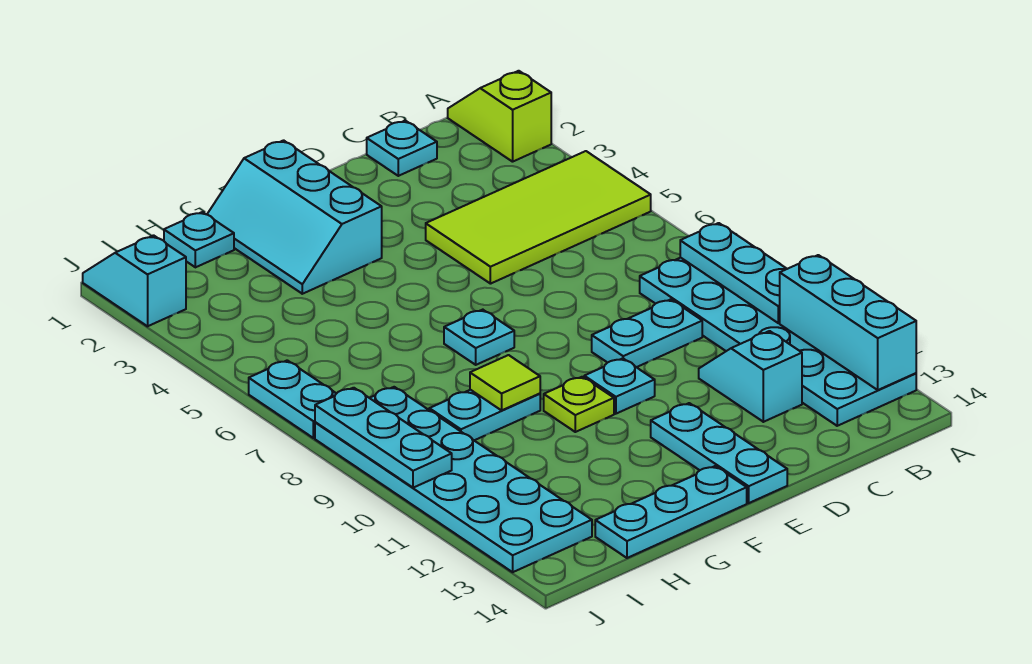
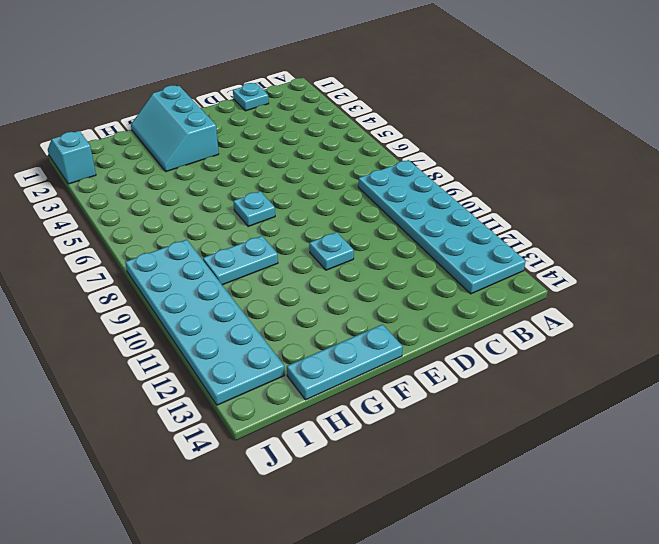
none -> lime slope A1:A2 level 1 top 2
none -> lime tile A4:D5 level 1
none -> cyan plate C9:D9 level 1

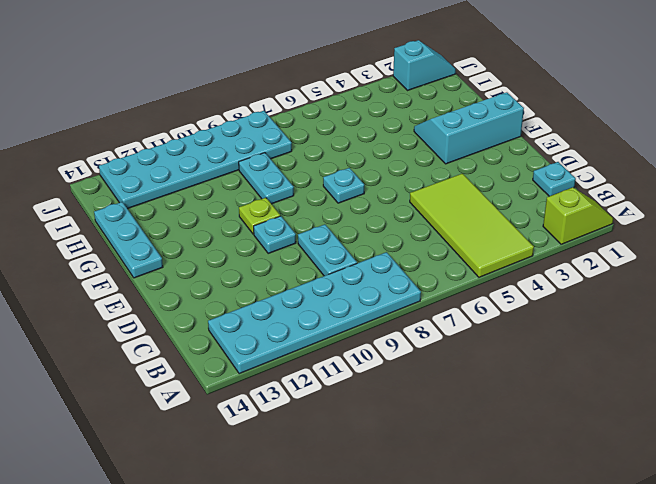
none -> cyan slope C11:C12 level 1 top 12
none -> cyan plate E12:E14 level 1
none -> cyan plate H1 level 1

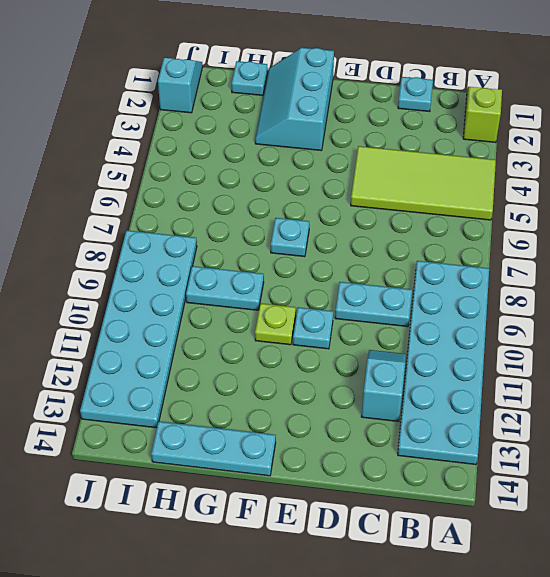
none -> cyan plate E12:E14 level 1
none -> cyan plate J6:J7 level 1
none -> cyan plate A8:A10 level 2

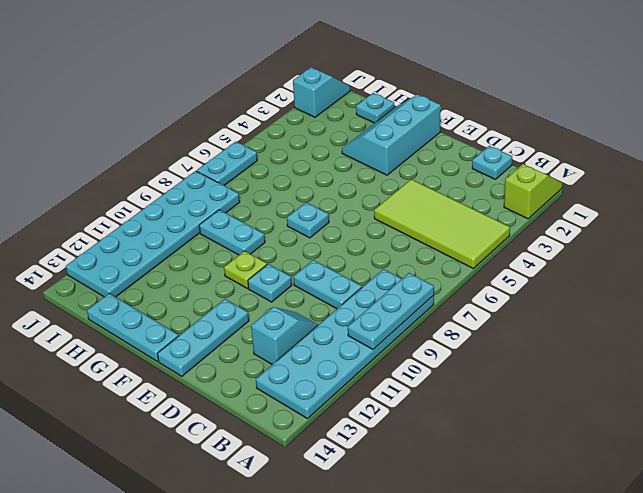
none -> cyan brick A11:A13 level 2
none -> lime tile G9 level 2
none -> cyan plate J8:J10 level 2

